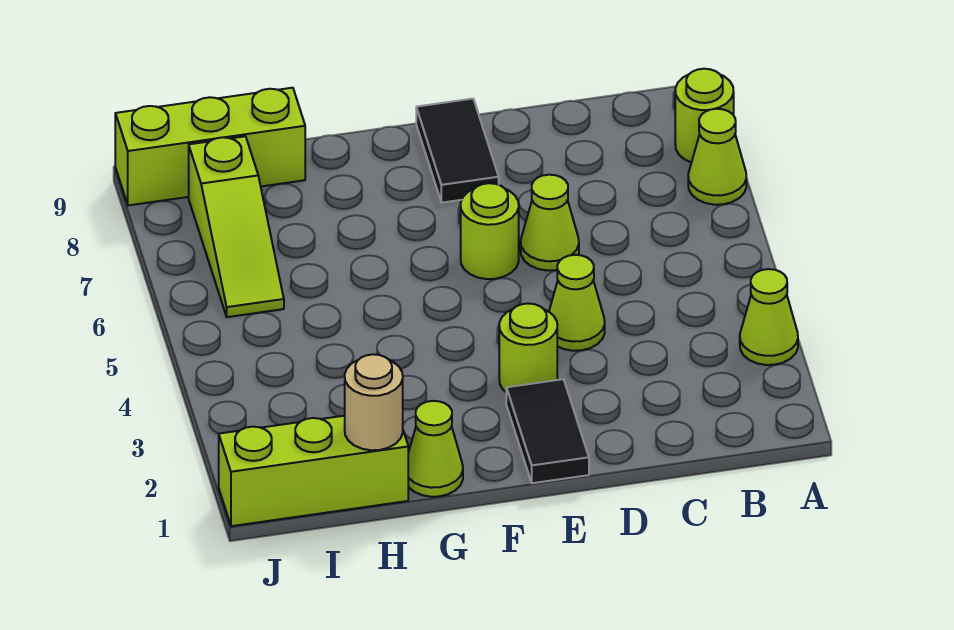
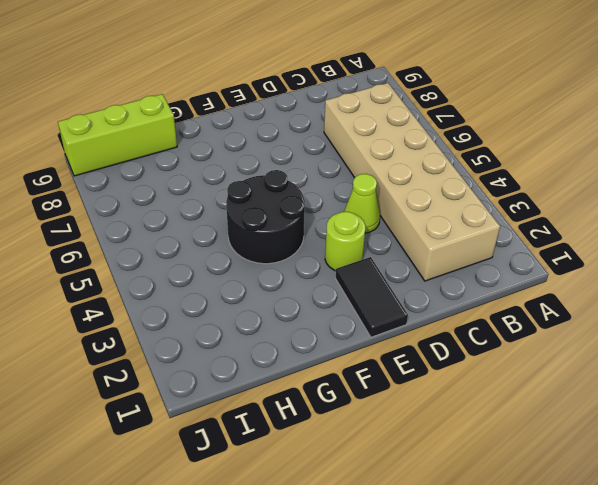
tan brick B2:C7 level 1 -> none
black round brick F4:G5 level 1 -> none
none -> lime cone A3 level 1
none -> lime cone A7 level 1
none -> lime round brick A8 level 1

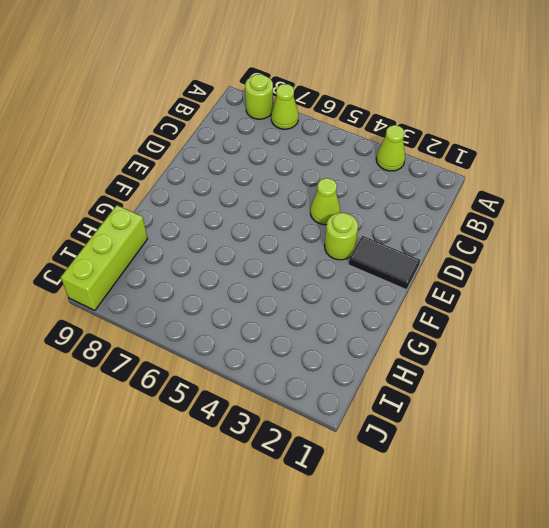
none -> lime cone D6 level 1
none -> lime round brick E6 level 1
none -> black tile E8:E9 level 1

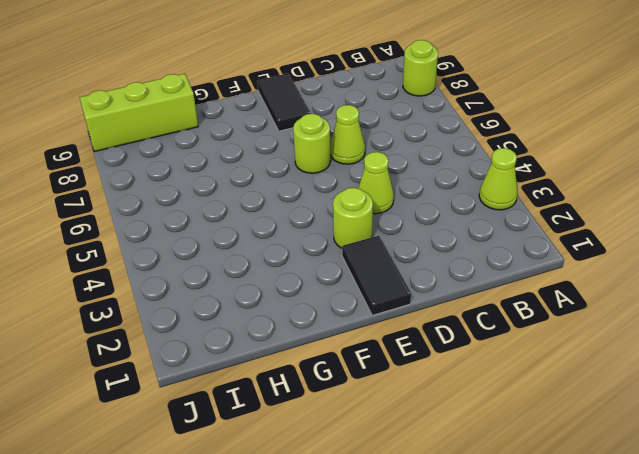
none -> lime cone A7 level 1
none -> lime cone G1 level 1
none -> lime brick H1:J1 level 1

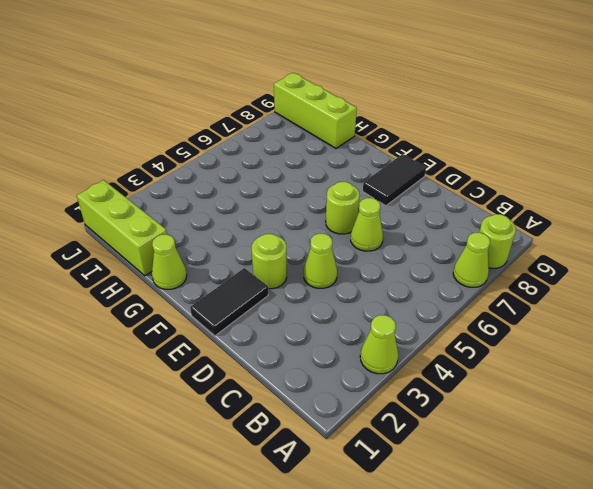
none -> lime slope I6:I8 level 1 top 8
none -> tan round brick H1 level 2

